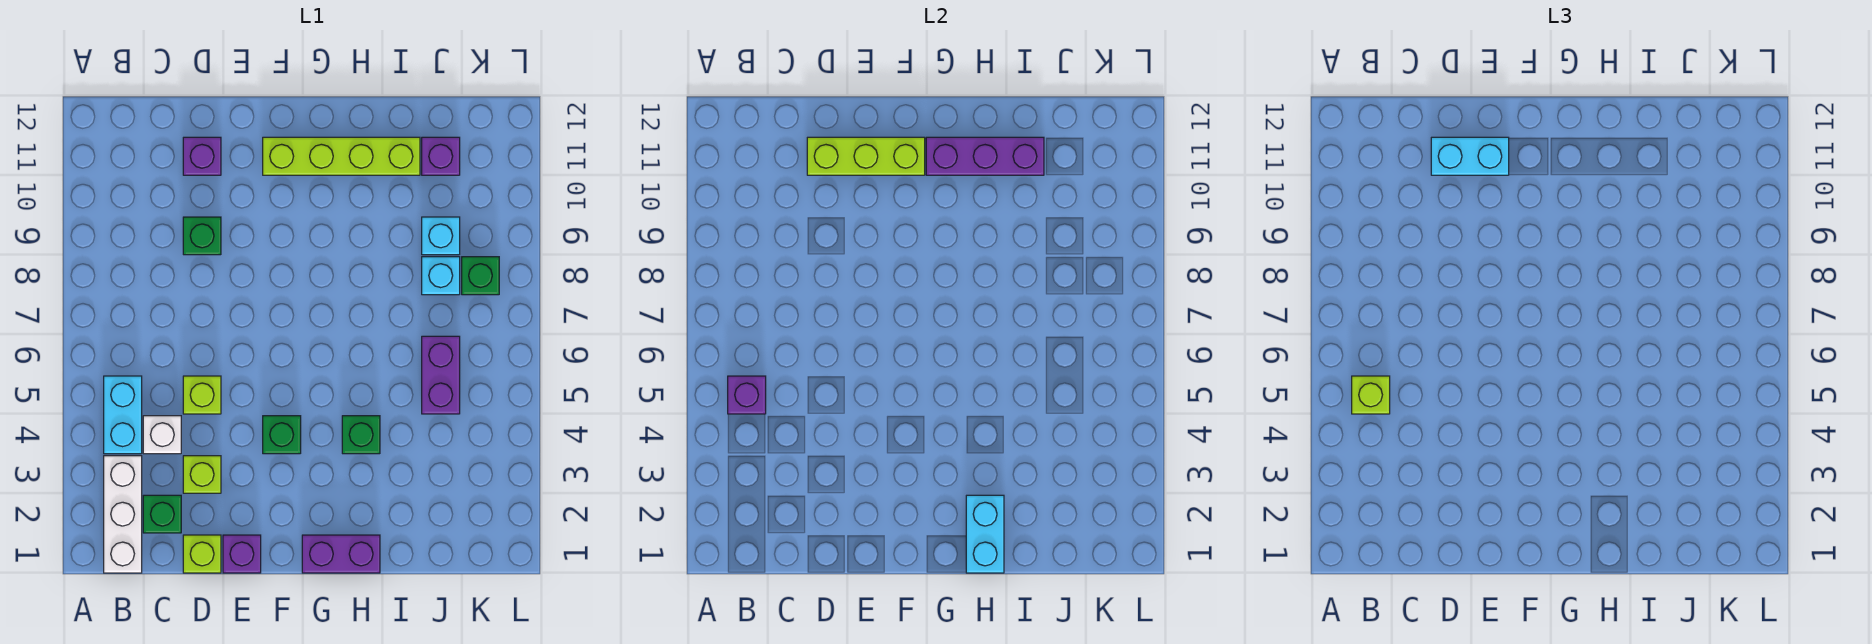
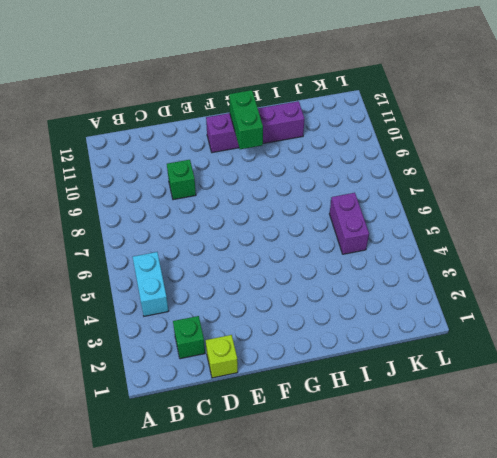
purple brick F11:I11 level 1 -> lime brick F11:I11 level 1
green brick G10:G11 level 2 -> purple brick G11:I11 level 2
none -> white brick B1:B3 level 1
none -> white brick C4 level 1
none -> lime brick D3 level 1

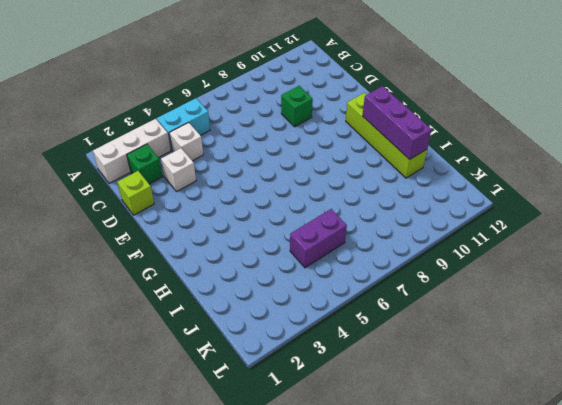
white brick D3 level 1 -> lime brick D3 level 1
none -> lime brick D5 level 1
none -> purple brick D11 level 1
none -> purple brick E1 level 1

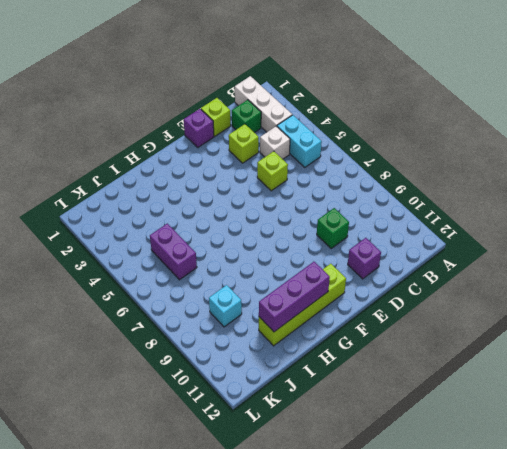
none -> green brick F4 level 1
none -> purple brick G1:H1 level 1
none -> green brick H4 level 1

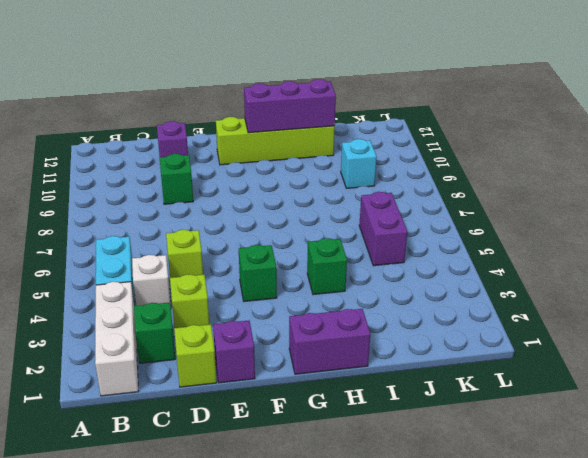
none -> cyan brick J8 level 1
none -> purple brick J11 level 1
none -> green brick K8 level 1

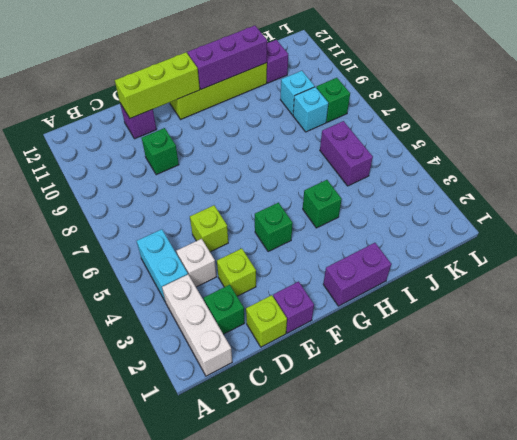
none -> purple brick B5 level 2
none -> cyan brick H1:H2 level 2
none -> lime brick B5 level 3

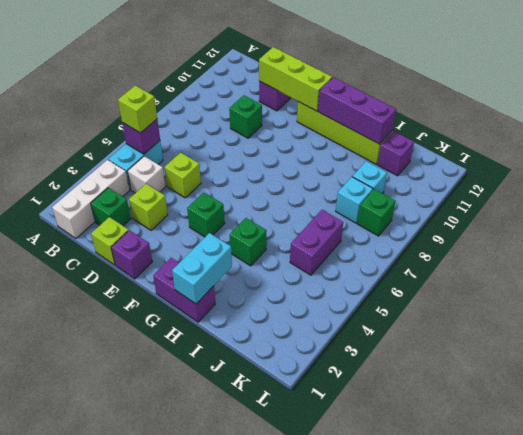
none -> cyan brick D11:E11 level 3

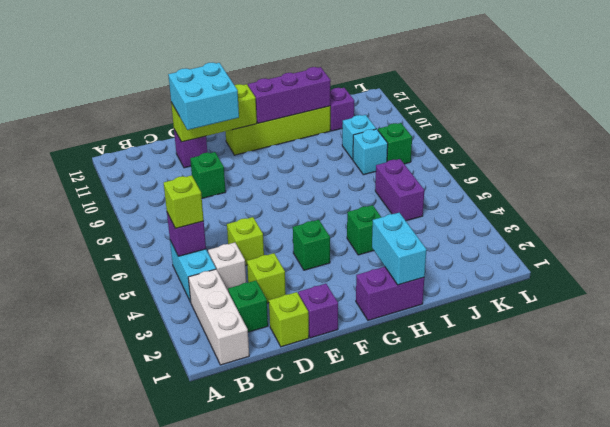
cyan brick D10:E11 level 3 -> cyan brick D11:E11 level 3

